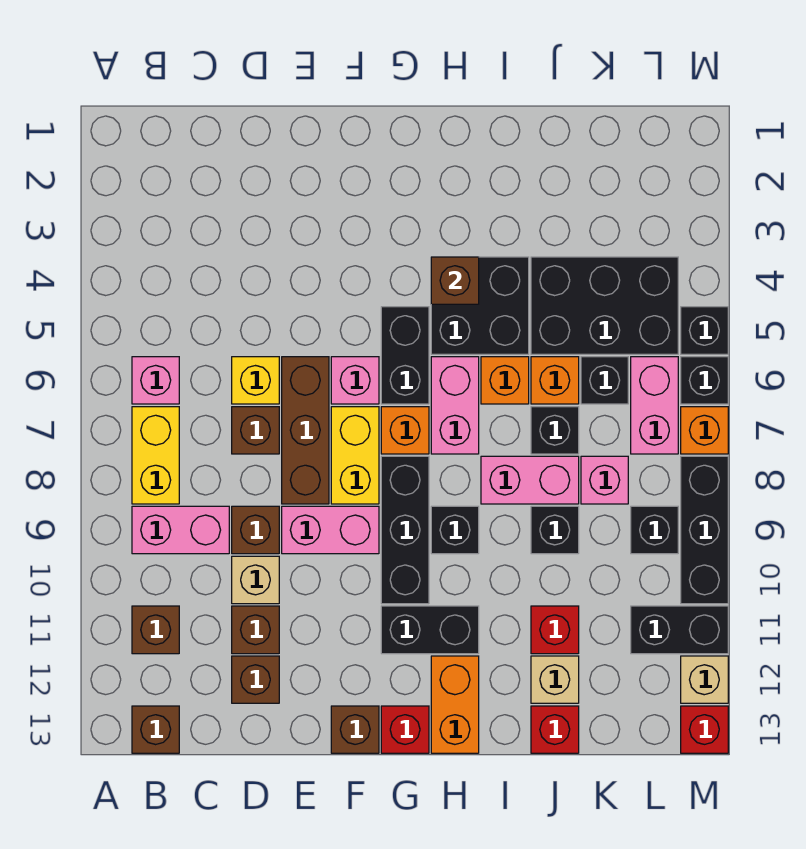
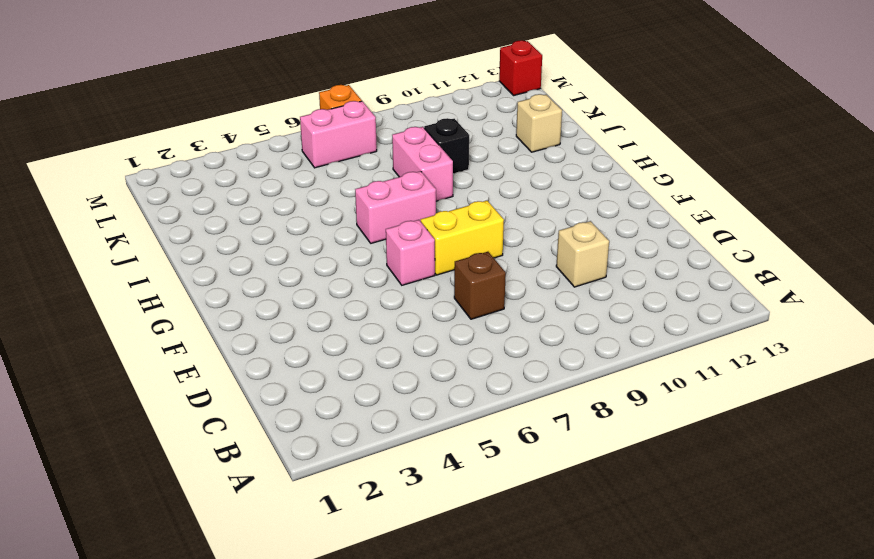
none -> pink brick B6 level 1
none -> yellow brick B7:B8 level 1
none -> pink brick B9:C9 level 1
none -> brown brick B11 level 1

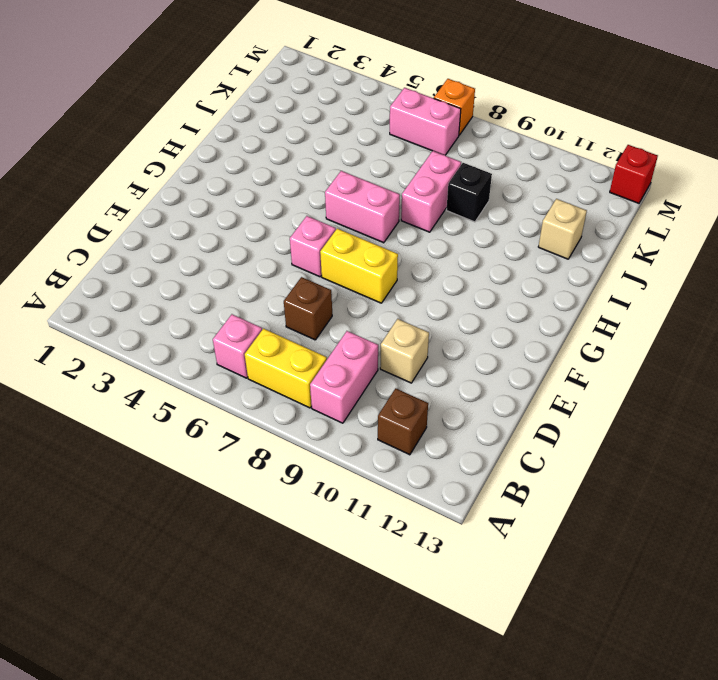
none -> brown brick B13 level 1
none -> yellow brick D6 level 1
none -> brown brick D9 level 1
none -> brown brick D11 level 1

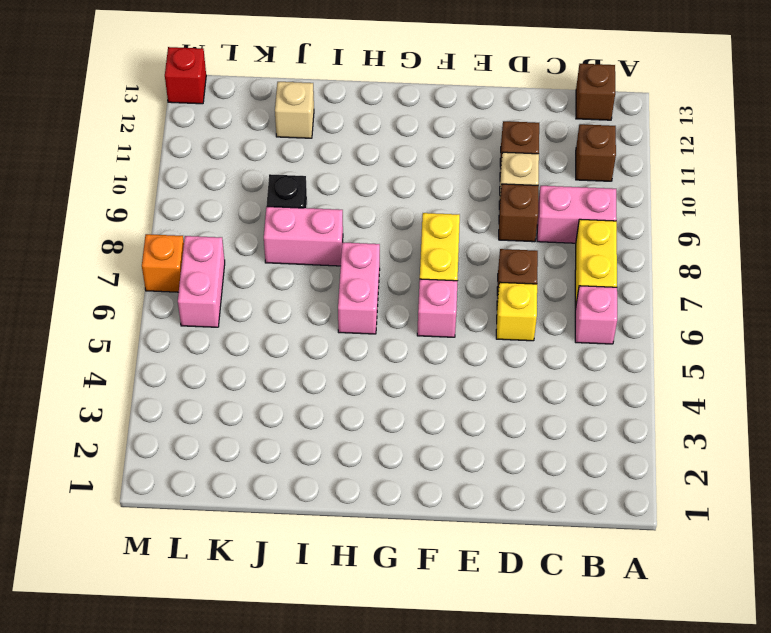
none -> brown brick D12 level 1
none -> brown brick E6:E8 level 1
none -> pink brick E9:F9 level 1
none -> brown brick F13 level 1

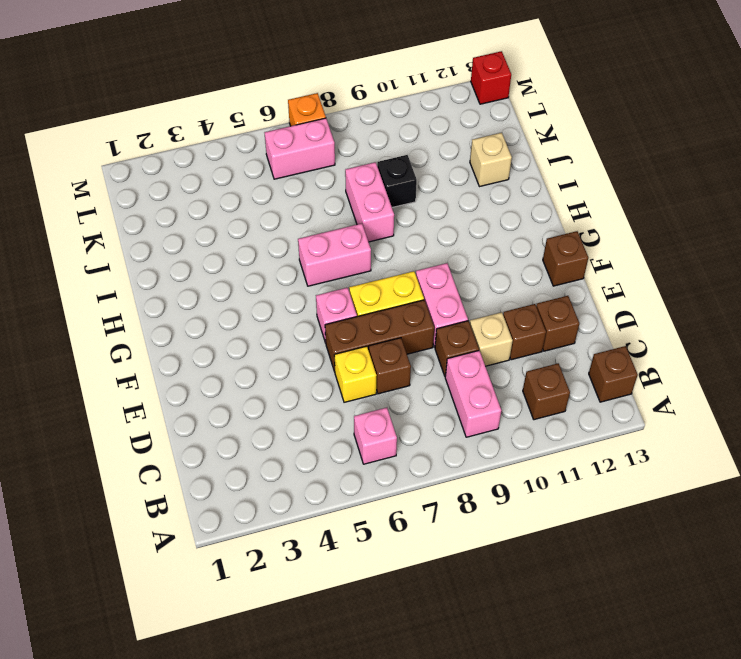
none -> yellow brick B7:B8 level 1
none -> black brick G5:G6 level 1
none -> orange brick G7 level 1
none -> black brick G8:G10 level 1

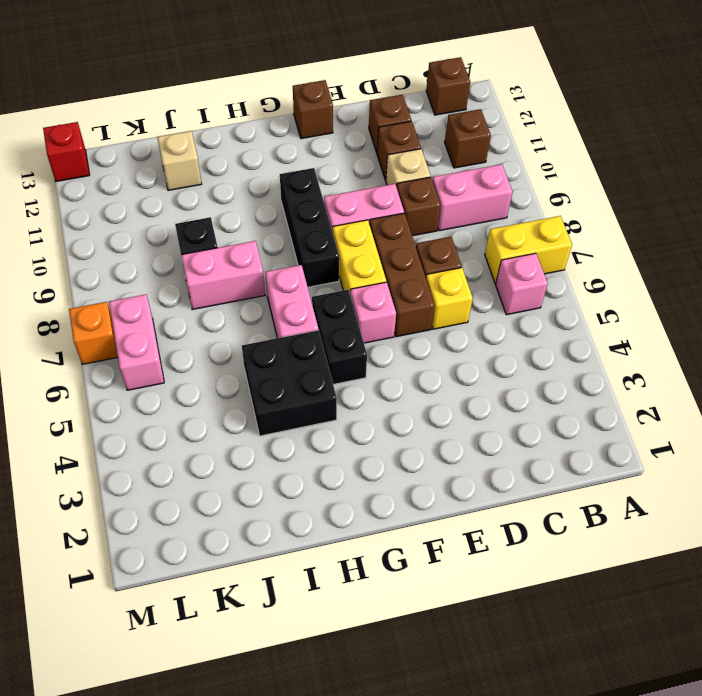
yellow brick A7:B7 level 1 -> yellow brick B7:B8 level 1
none -> orange brick G7 level 1
none -> black brick G11:H11 level 1
none -> red brick G13 level 1
none -> black brick H9 level 1

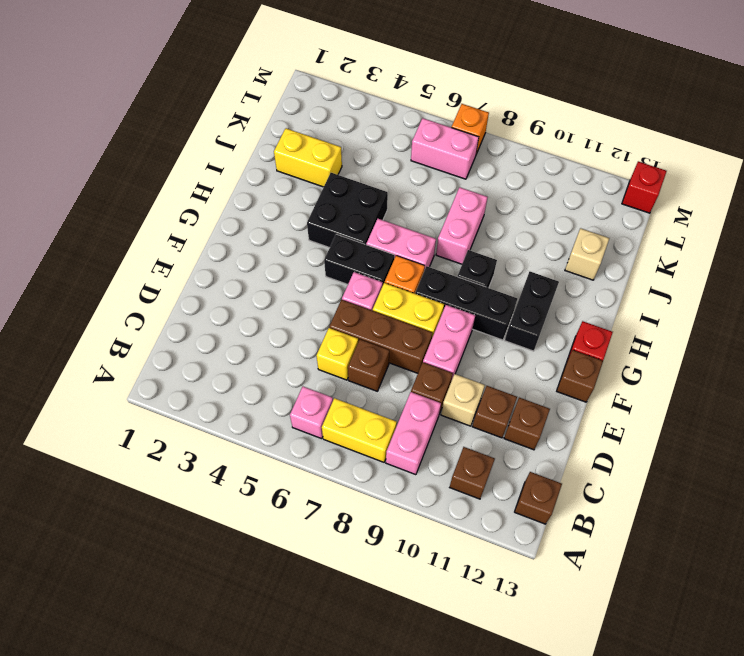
yellow brick J2:J3 level 1 -> none
none -> orange brick H12:H13 level 1
none -> orange brick I6 level 1
none -> black brick J4:L5 level 1
none -> orange brick J6 level 1

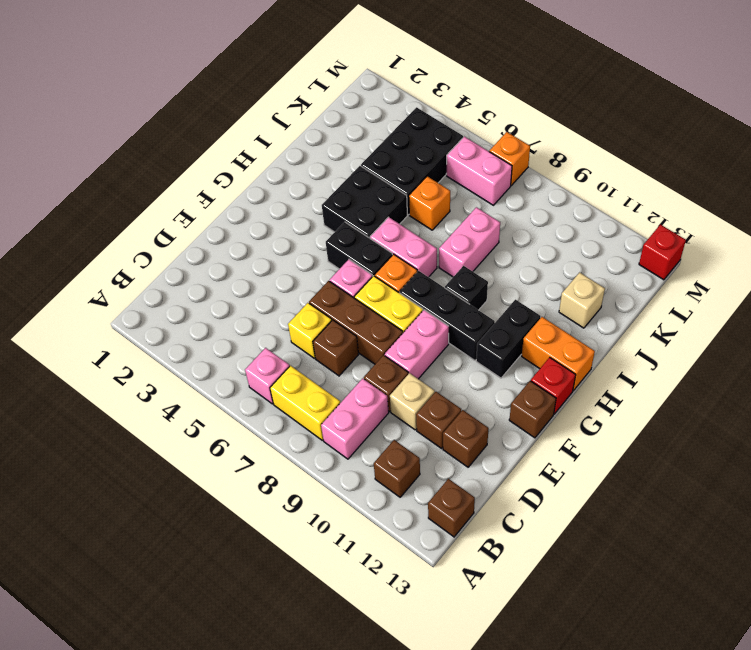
none -> orange brick I6 level 1
none -> black brick J7 level 1
none -> black brick J9 level 1
none -> red brick J11 level 1

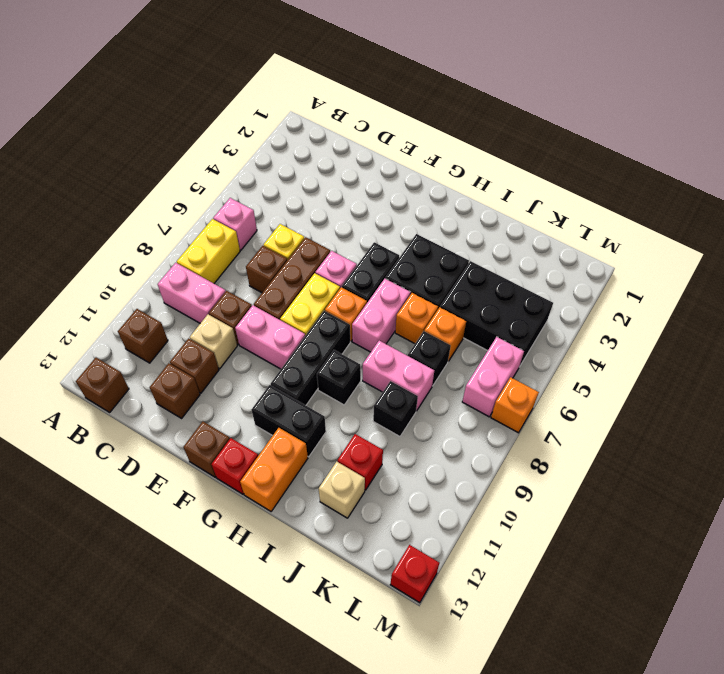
none -> red brick J13 level 1
none -> black brick K6 level 1
none -> pink brick K8 level 1
none -> black brick L9 level 1

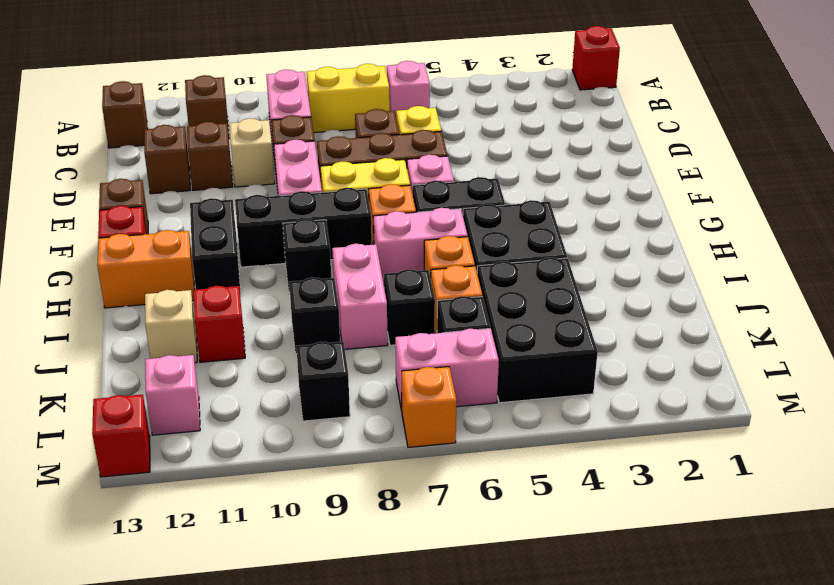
red brick A1 level 1 -> red brick J13 level 1
pink brick L12 level 1 -> pink brick K8 level 1
none -> black brick L11:M11 level 1
none -> black brick M5 level 1
none -> black brick M6 level 1
none -> black brick M8:M10 level 1

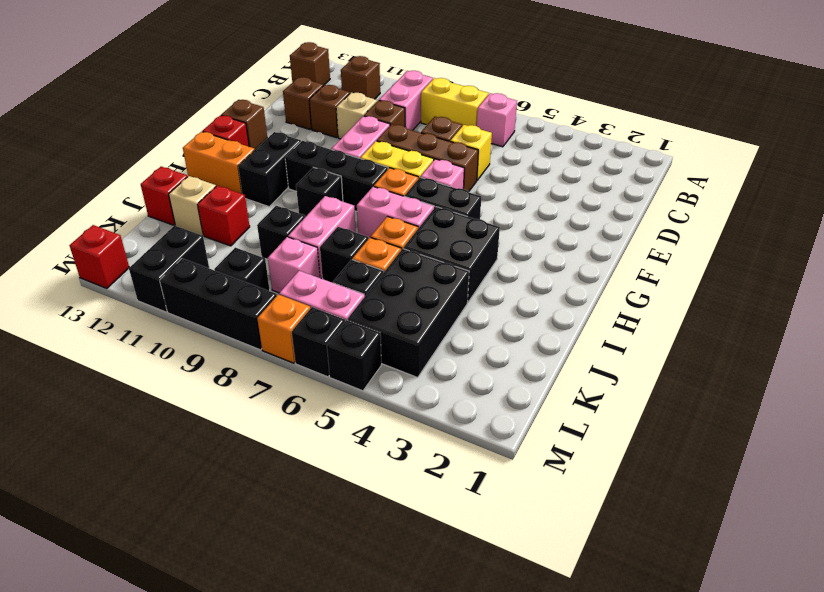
none -> tan brick M12 level 1
none -> brown brick H4 level 2

